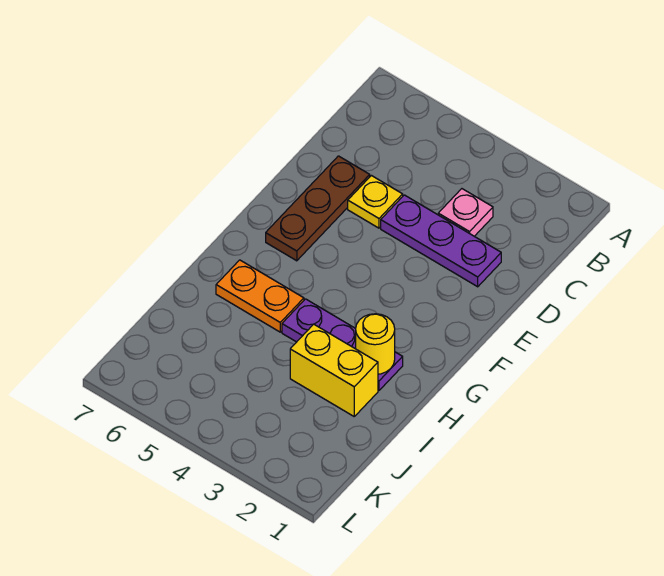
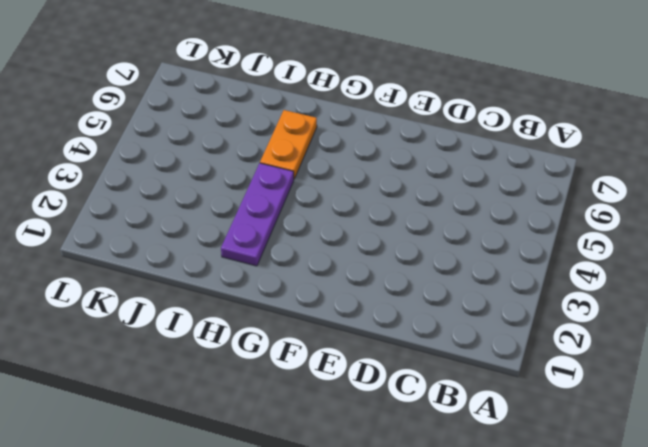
none -> pink plate C3 level 1
none -> purple plate D2:D4 level 1

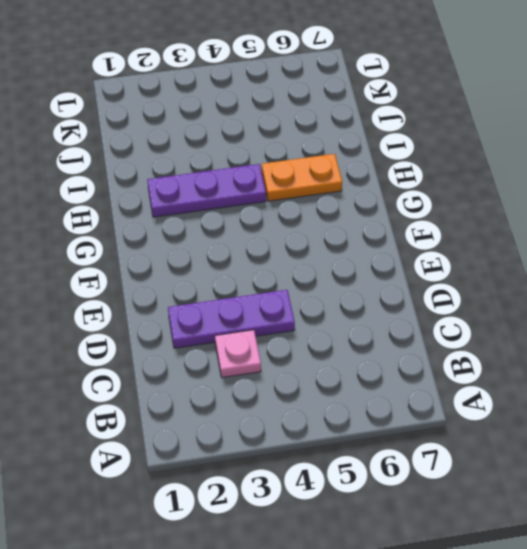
none -> yellow plate D5 level 1
none -> brown plate D6:F6 level 1

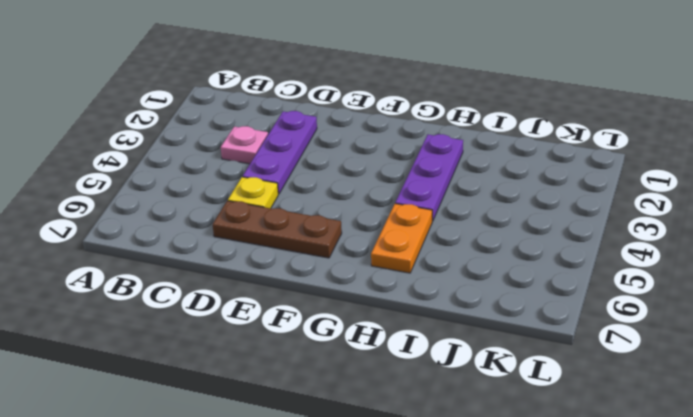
none -> yellow brick I2:I3 level 1
none -> yellow round brick H2 level 2

